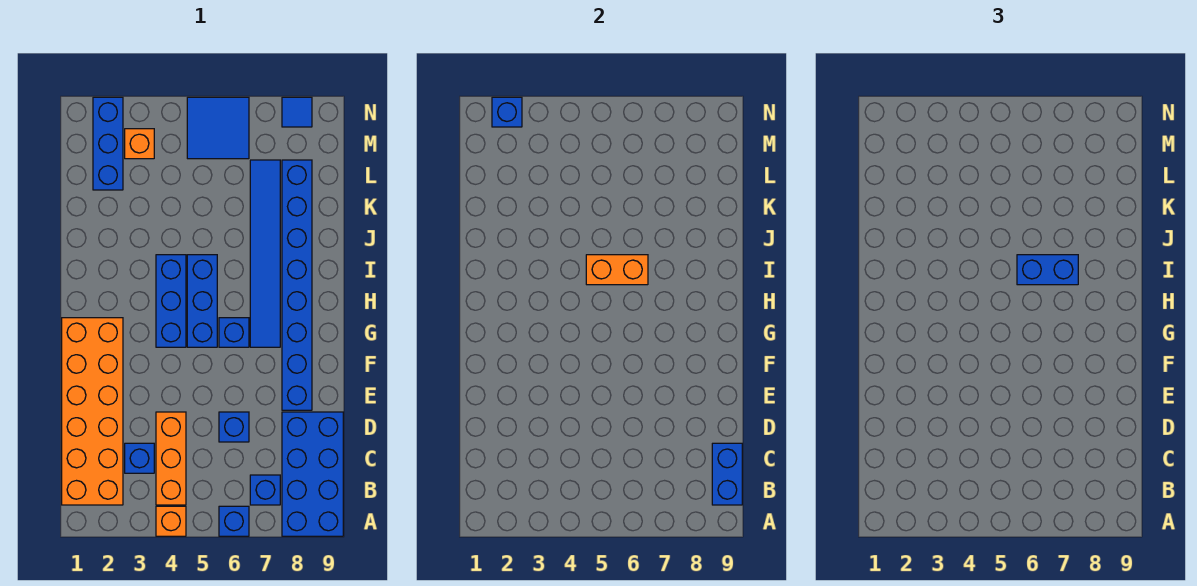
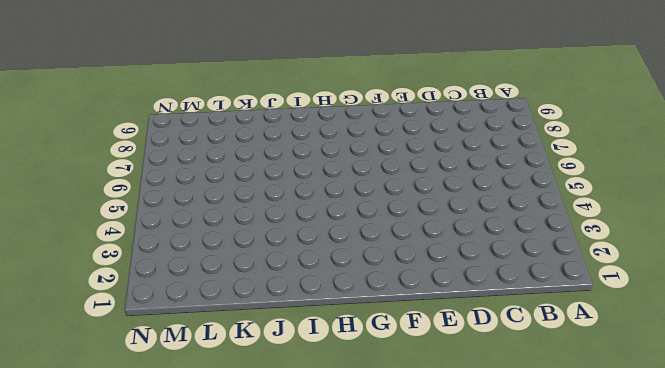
none -> orange brick A4 level 1
none -> blue brick A6 level 1
none -> blue brick A8:D9 level 1

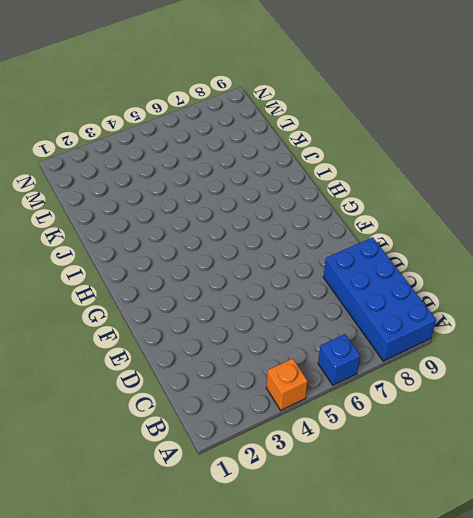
none -> orange brick B1:G2 level 1
none -> orange brick B4:D4 level 1
none -> blue brick B7 level 1

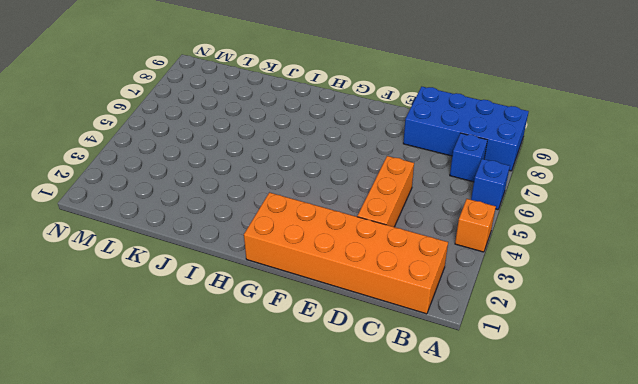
orange brick D3:D5 level 1 -> orange brick B4:D4 level 1
none -> blue brick C3 level 1
none -> blue brick D6 level 1
none -> blue brick E8:L8 level 1

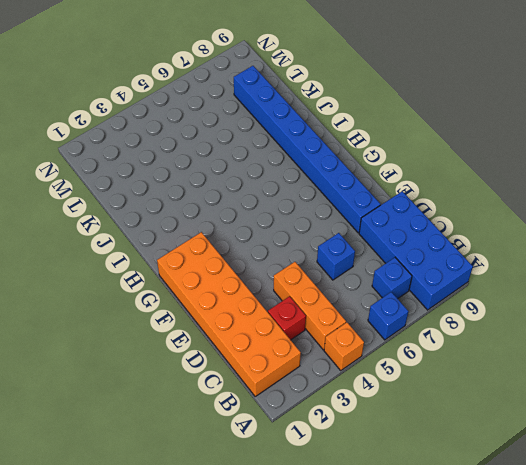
red brick C3 level 1 -> blue brick C3 level 1
none -> blue brick G4:I4 level 1
none -> blue brick G5:I5 level 1
none -> blue brick G6 level 1

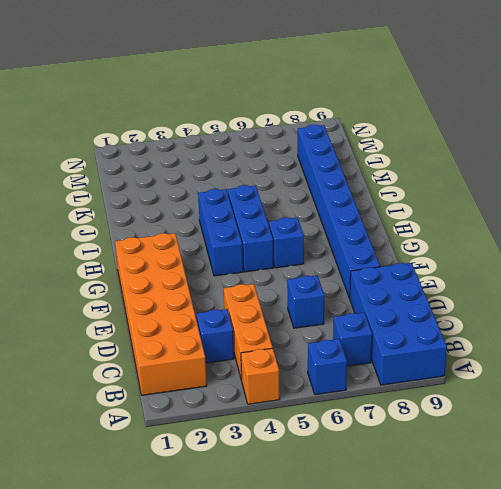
none -> blue tile G7:L7 level 1
none -> blue brick L2:N2 level 1
none -> orange brick M3 level 1

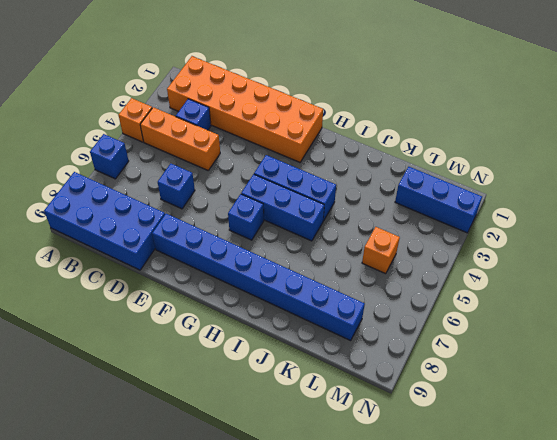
orange brick L5 level 1 -> orange brick M3 level 1
none -> blue brick B7 level 1
none -> blue tile G7:L7 level 1
none -> blue tile M5:N6 level 1

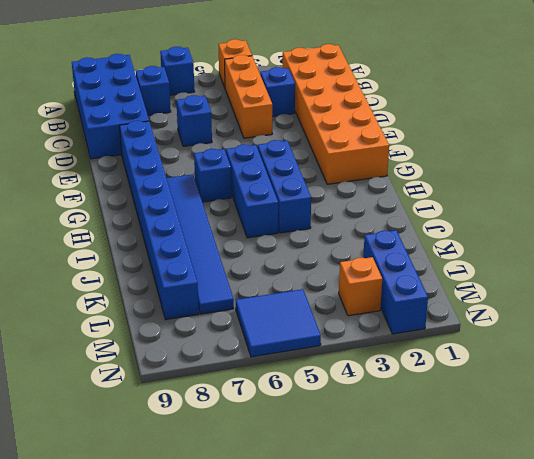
none -> blue tile N8 level 1
none -> blue brick B9:C9 level 2
none -> orange brick I5:I6 level 2

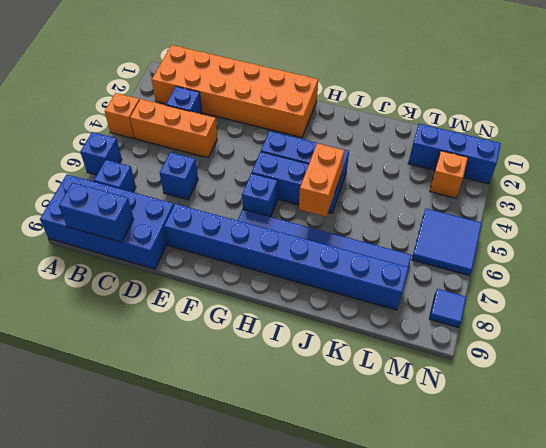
none -> blue brick N2 level 2
none -> blue brick I6:I7 level 3

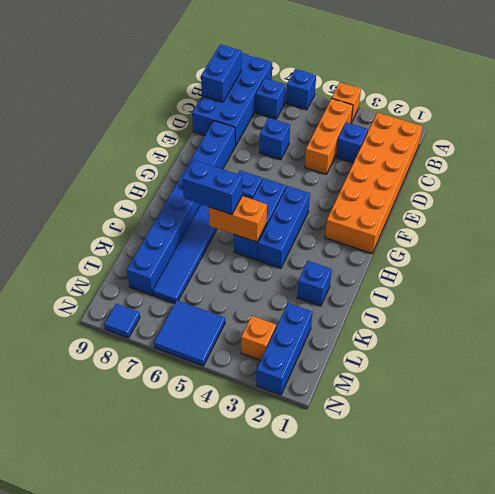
blue brick J2 level 1 -> blue brick N2 level 2

